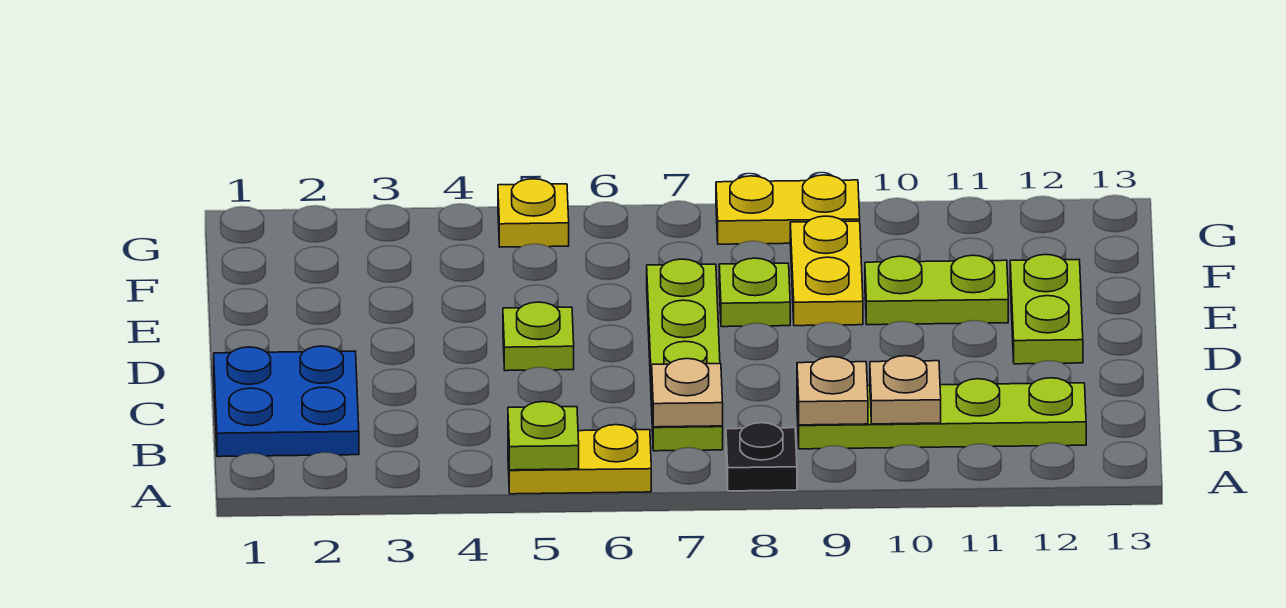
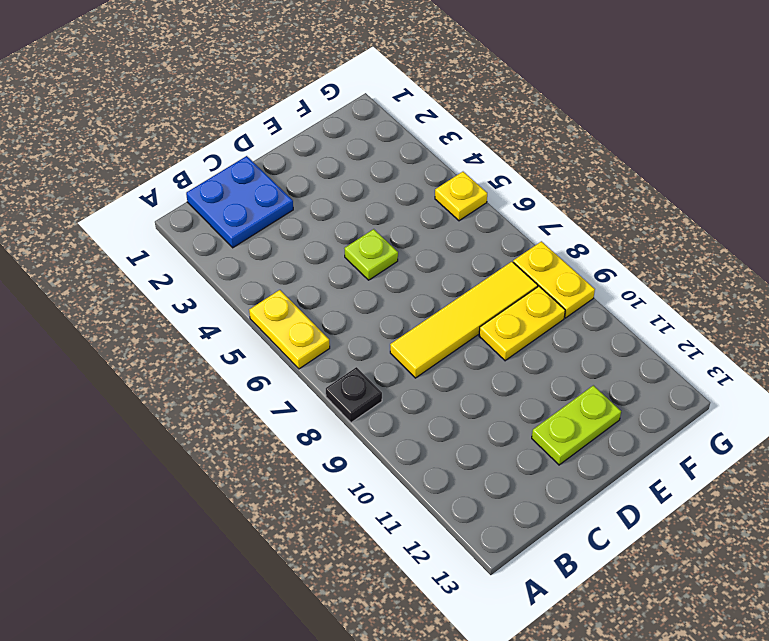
yellow tile C8:F8 level 1 -> lime plate E8 level 1
none -> lime plate B7:E7 level 1
none -> lime plate B9:B12 level 1
none -> lime plate E10:E11 level 1

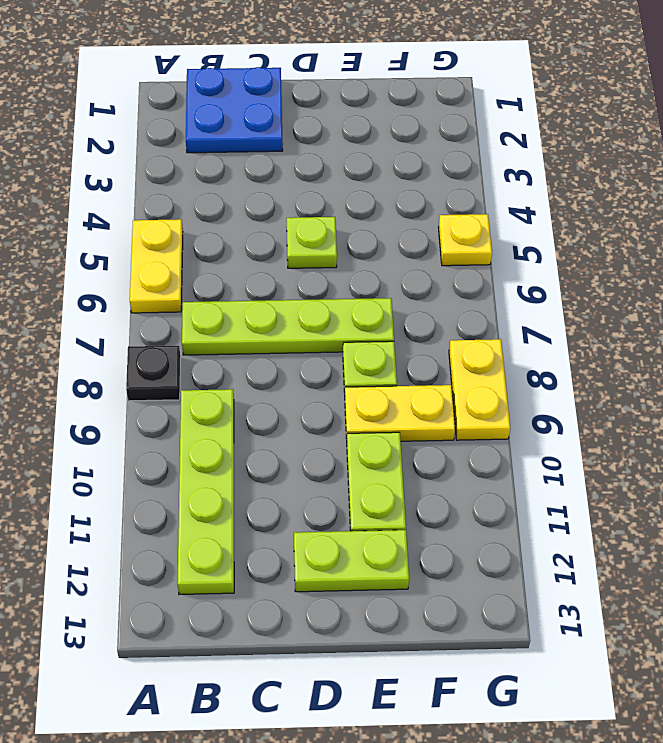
none -> lime plate A5 level 2
none -> tan plate B7 level 2
none -> tan plate B9 level 2

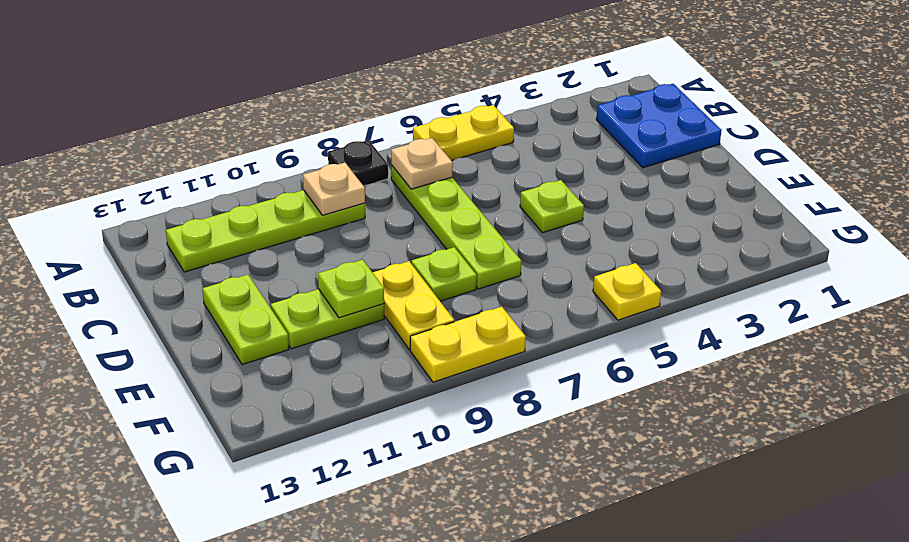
lime plate E10 level 2 -> lime plate A5 level 2
none -> tan plate B10 level 2

